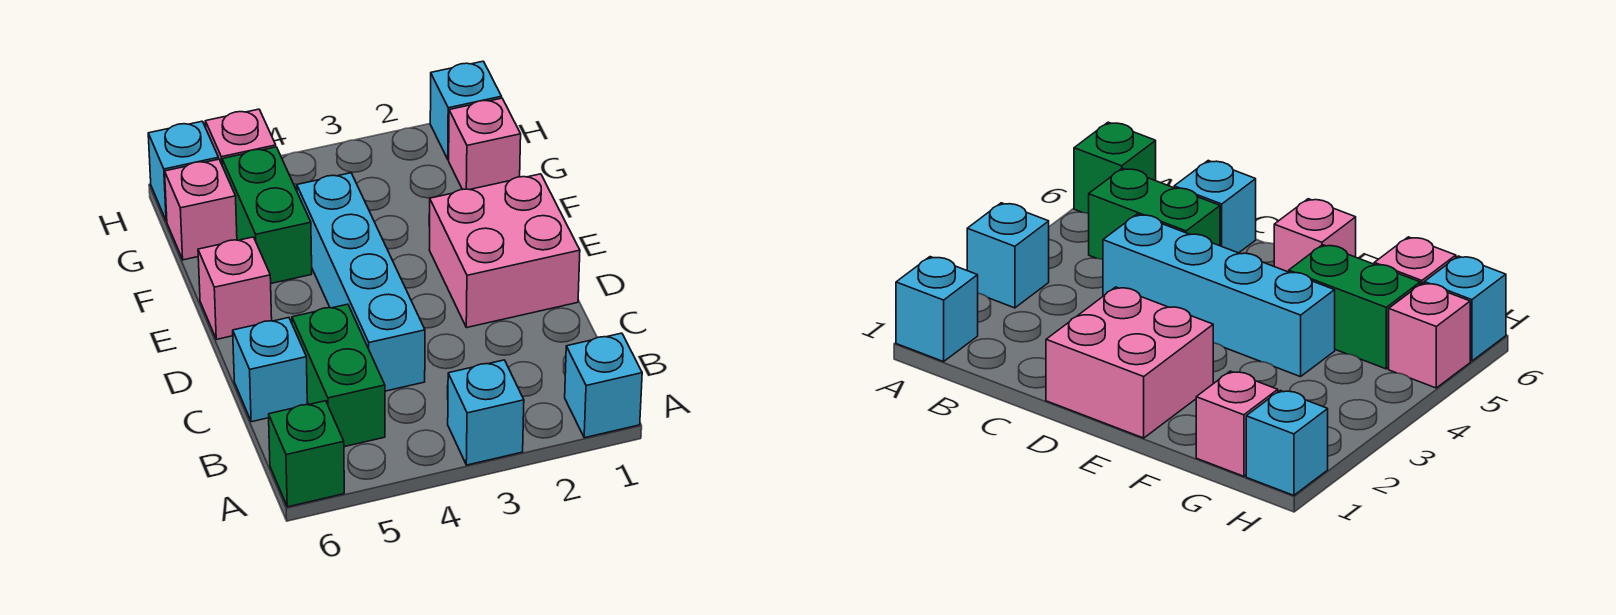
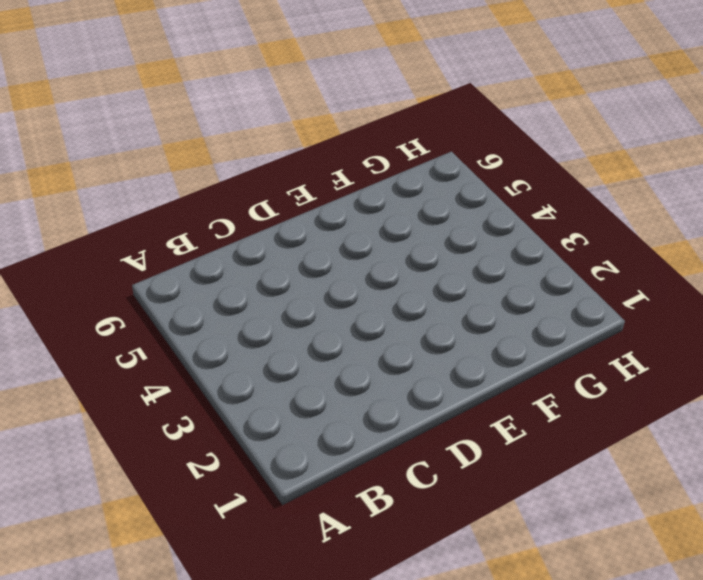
none -> cyan brick A1 level 1
none -> cyan brick A3 level 1
none -> green brick A6 level 1

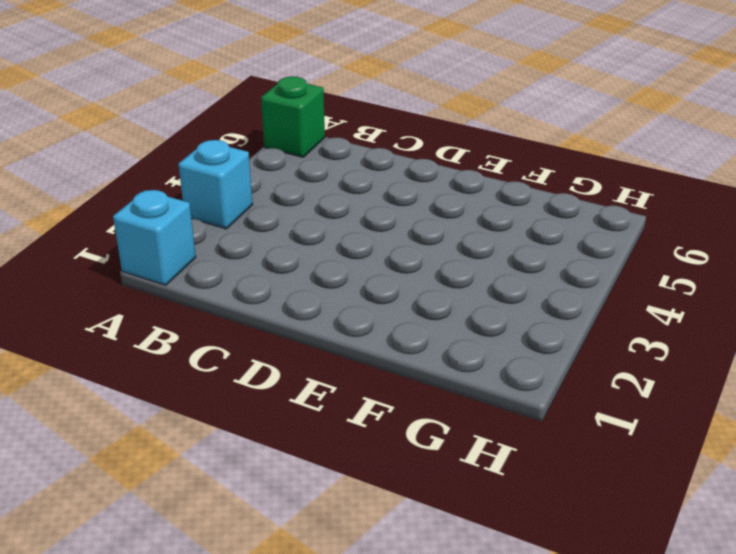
none -> green brick B5:C5 level 1
none -> cyan brick C4:F4 level 1
none -> cyan brick C6 level 1

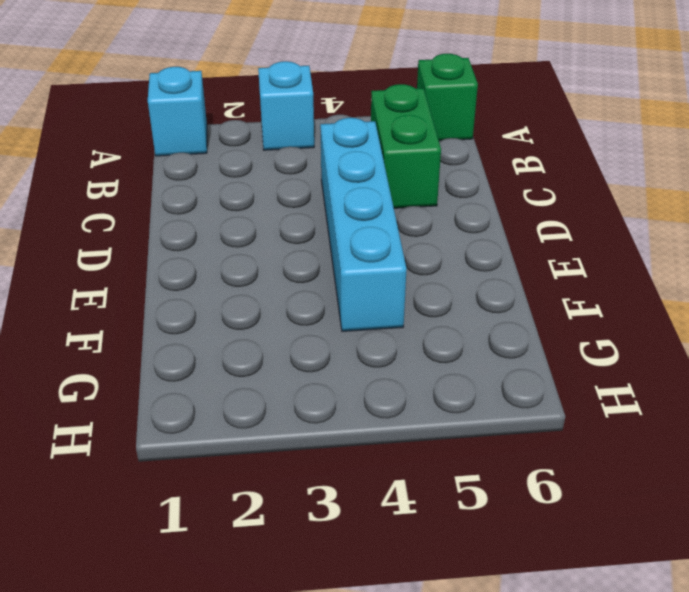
none -> cyan brick C6 level 1
none -> pink brick D1:E2 level 1
none -> pink brick E6 level 1

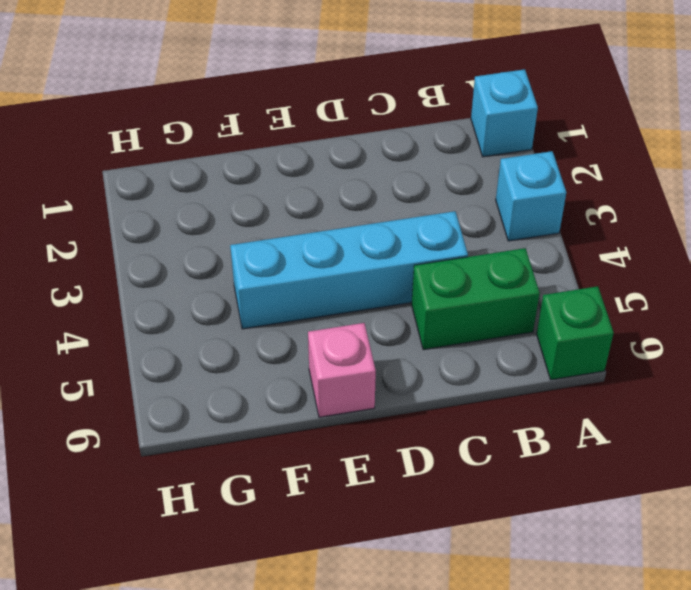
none -> cyan brick C6 level 1
none -> pink brick D1:E2 level 1
none -> green brick F5:G5 level 1

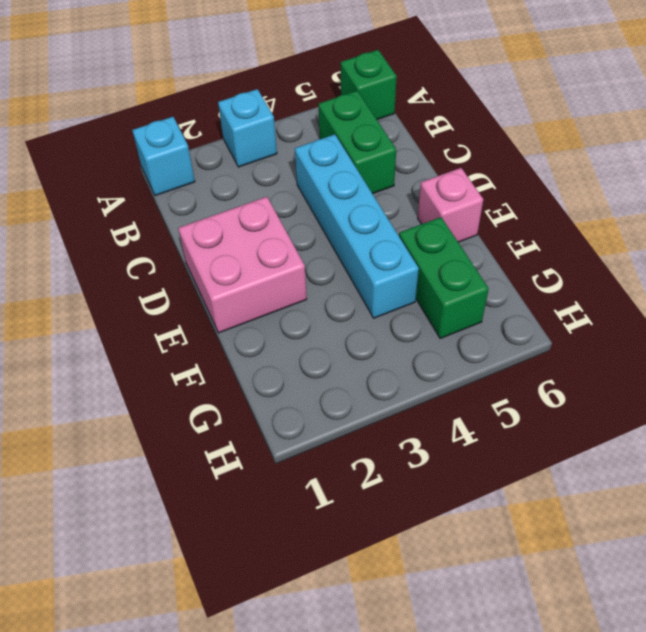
none -> cyan brick C6 level 1
none -> pink brick G1 level 1
none -> pink brick G6 level 1

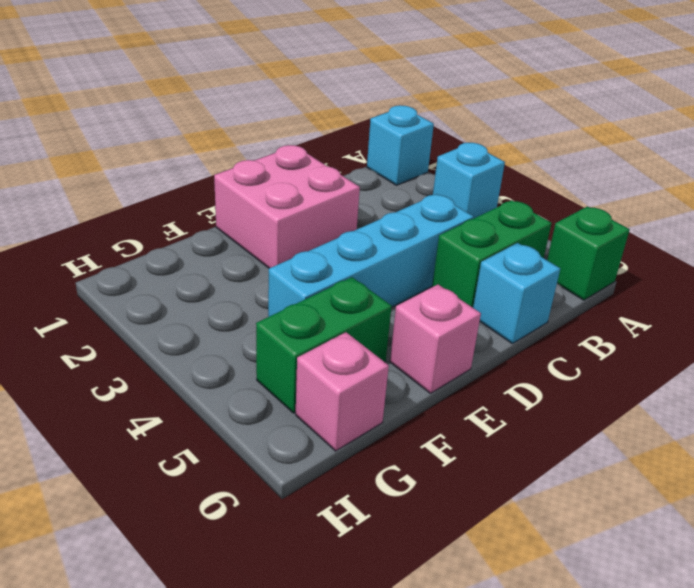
none -> pink brick G1 level 1
none -> cyan brick H1 level 1
none -> pink brick H5 level 1

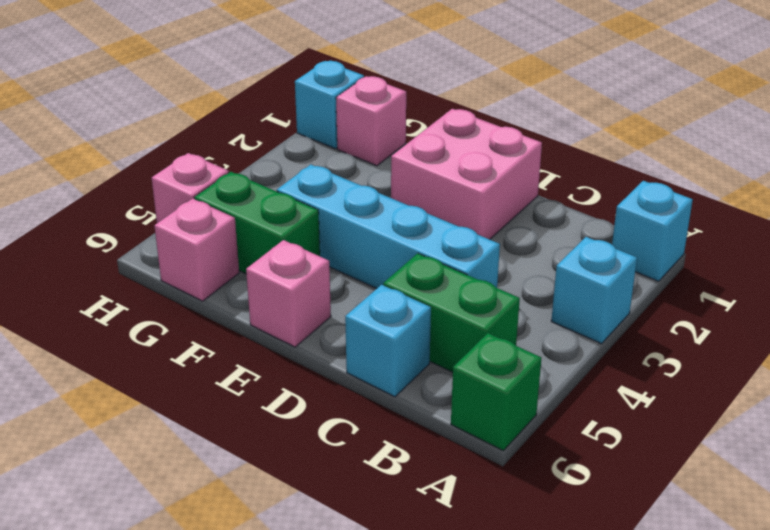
none -> cyan brick H6 level 1

